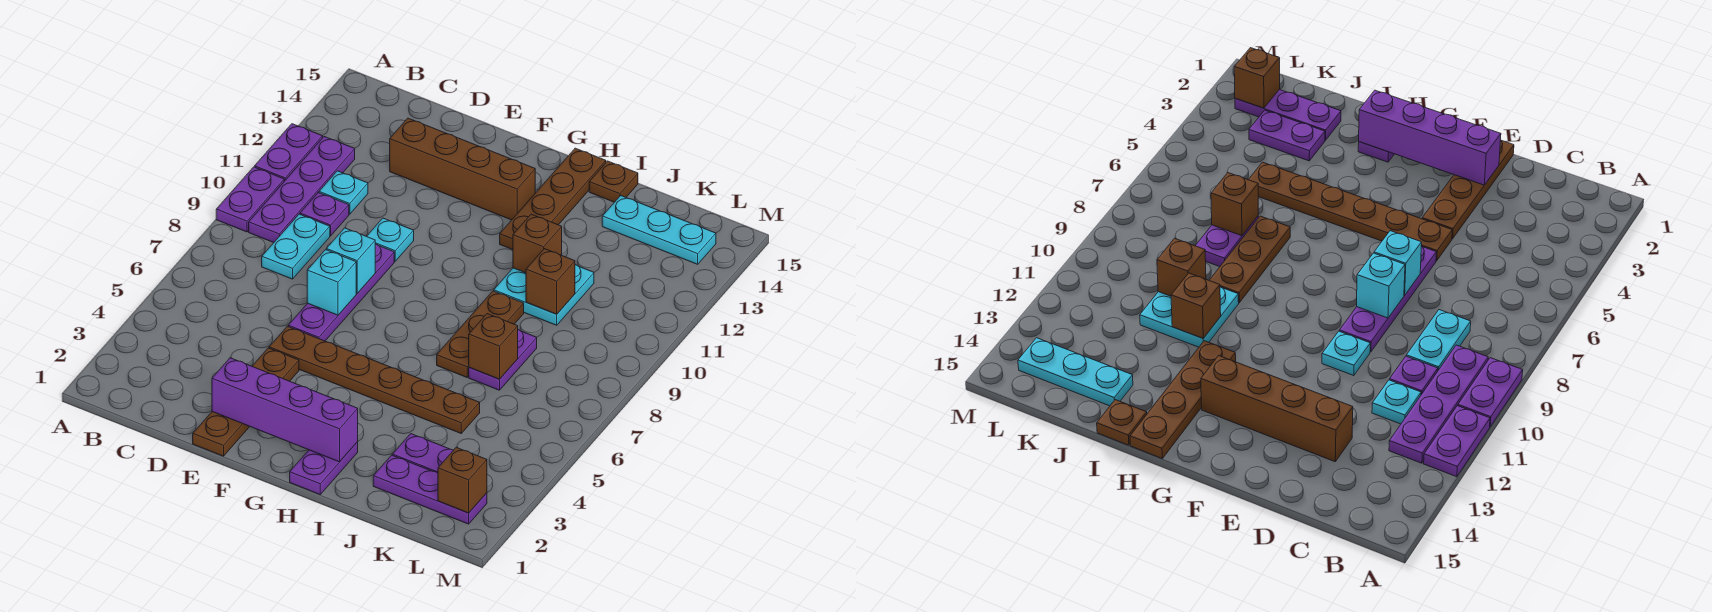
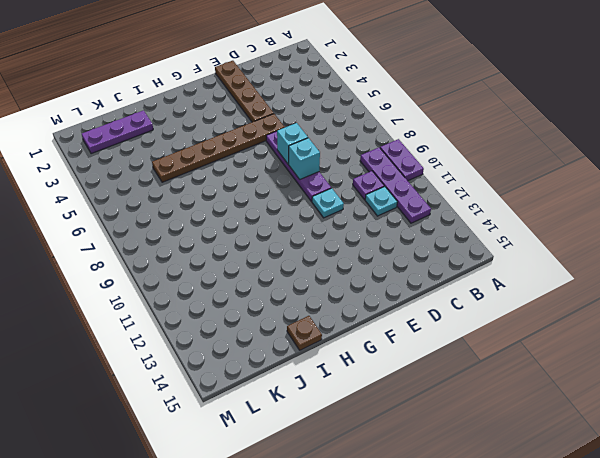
none -> purple plate A11:A12 level 1
none -> cyan plate C8:C9 level 1
none -> brown brick D13:G13 level 1

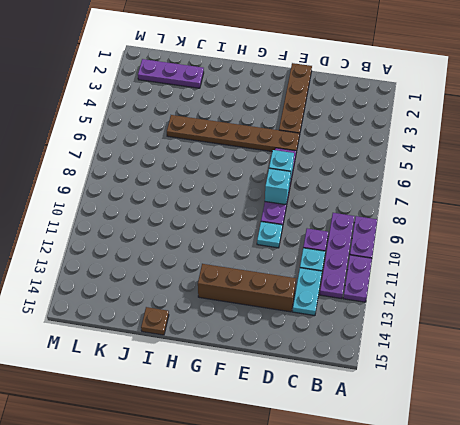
cyan plate C12:C13 level 1 -> cyan plate C8:C9 level 1
none -> purple plate H1:H2 level 1
none -> brown plate H12:H15 level 1
none -> brown plate I7:I9 level 1

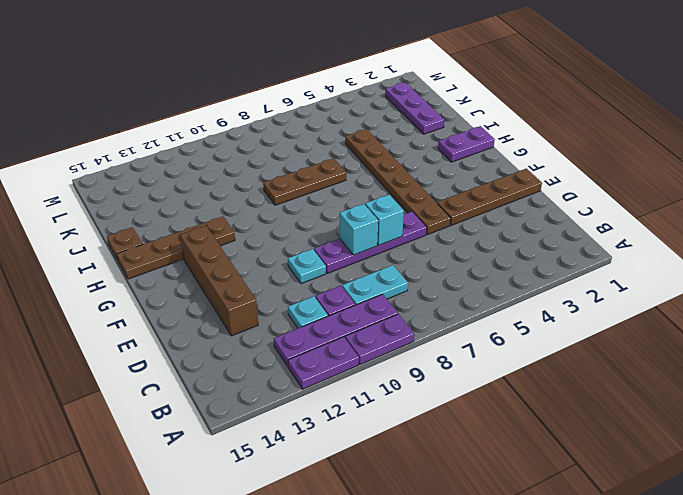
none -> cyan plate I10:J11 level 1
none -> purple plate J3:K3 level 1
none -> purple plate J7:J8 level 1

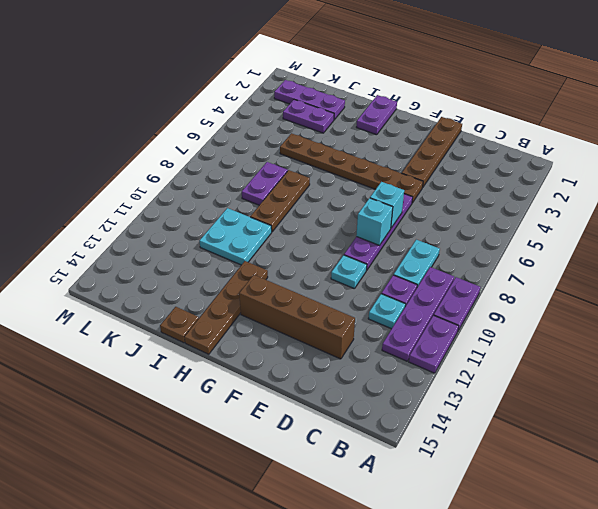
none -> cyan plate J14:L14 level 1
none -> purple brick E2:H2 level 2
none -> brown brick I11 level 2

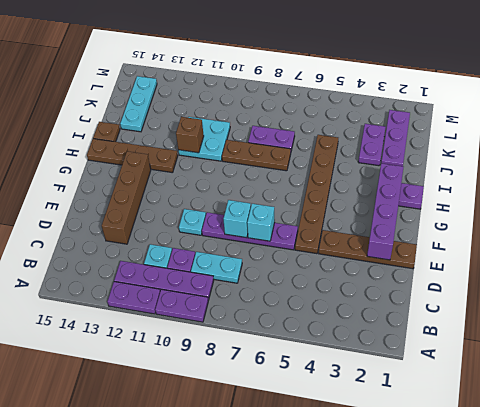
none -> brown brick J7 level 2
none -> brown brick J10 level 2
none -> brown brick L2 level 2

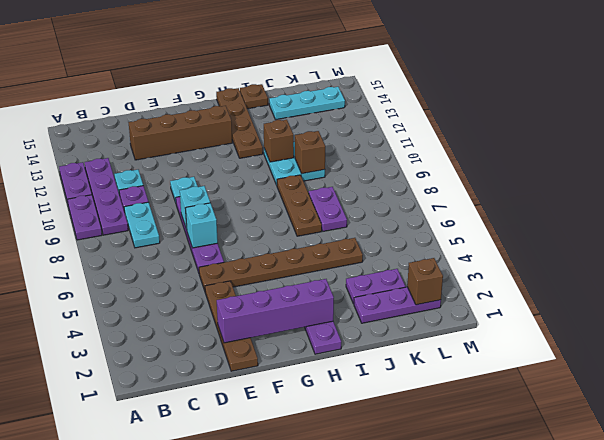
none -> brown brick J7 level 2

